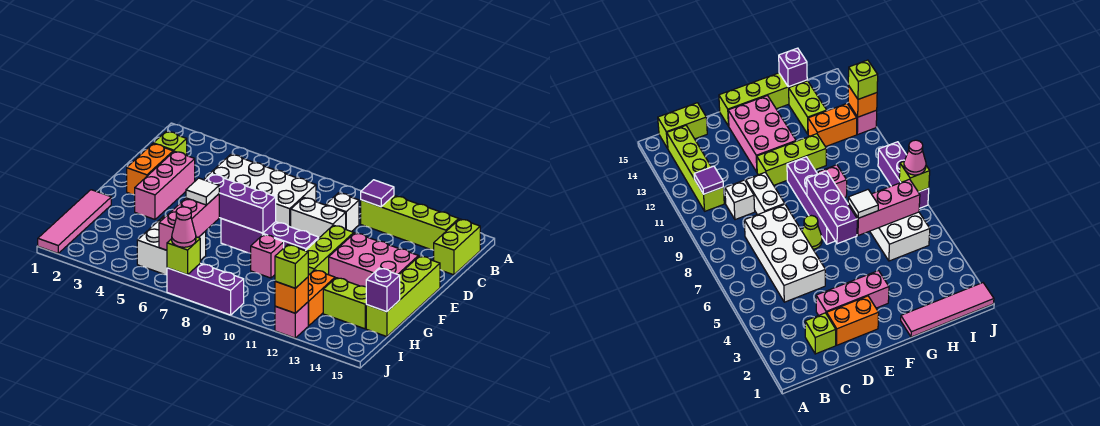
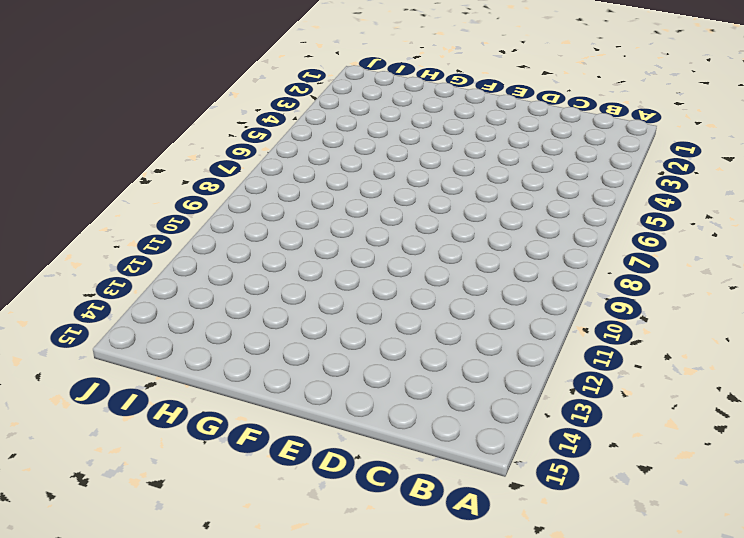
none -> lime brick B11:B14 level 1
none -> lime brick B15:C15 level 1
none -> lime brick C2 level 1

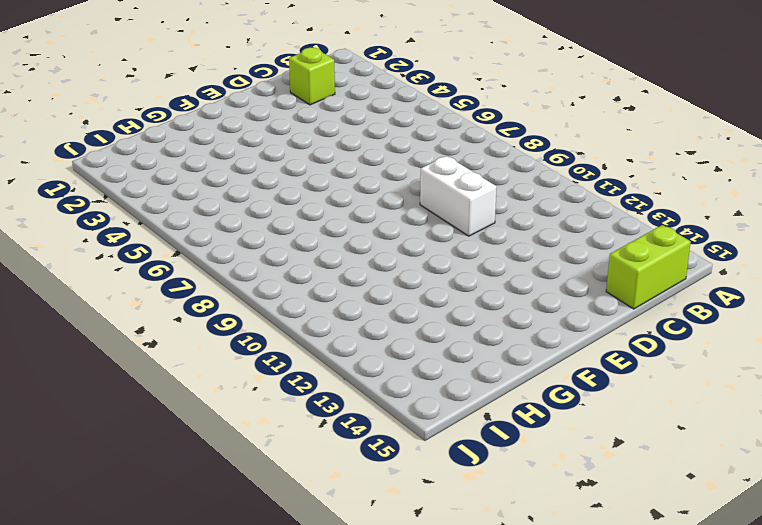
none -> lime brick B11:B14 level 1
none -> white brick C5:D8 level 1
none -> white brick C10 level 1

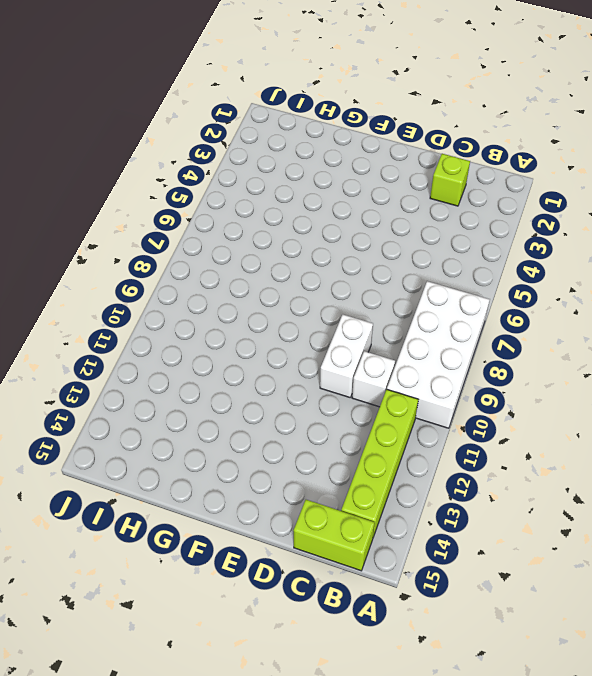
white brick A7:B10 level 1 -> white brick C5:D8 level 1
none -> orange brick D2:E2 level 1
none -> pink brick D3:F3 level 1
none -> lime cone E7 level 1

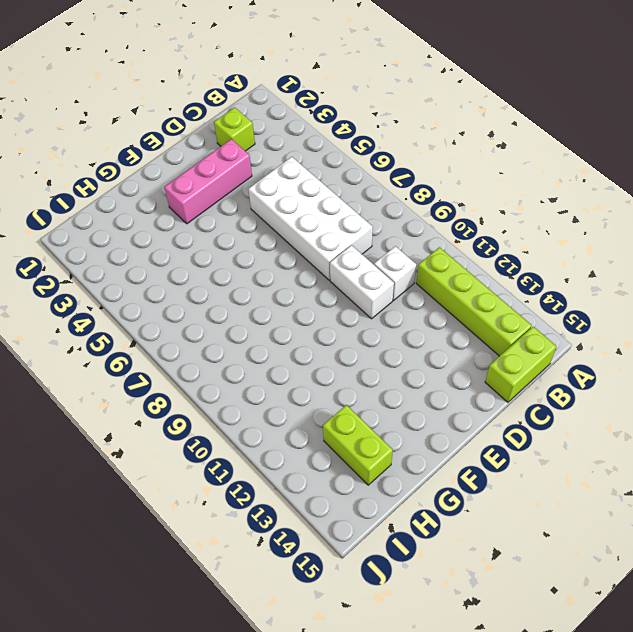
none -> orange brick D2:E2 level 1
none -> lime cone E7 level 1
none -> lime brick E11:G11 level 1

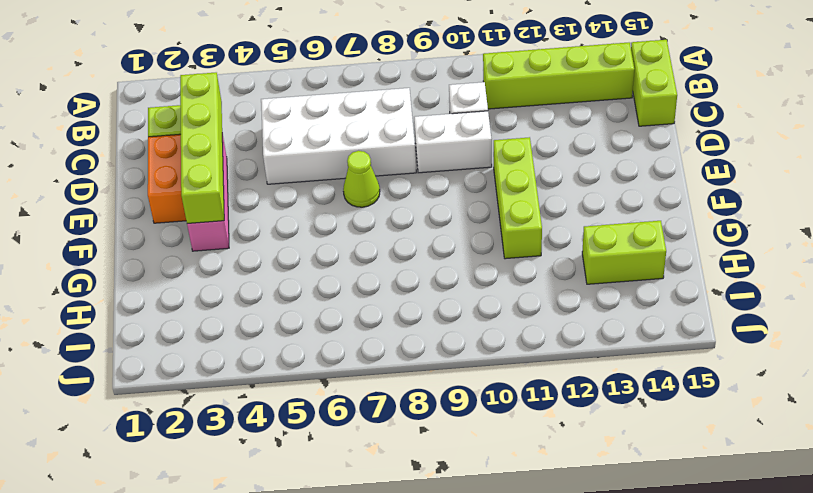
lime brick C3:F3 level 2 -> lime brick E15:H15 level 1
none -> pink brick E12:F14 level 1
none -> purple brick F7:F10 level 1
none -> pink tile G1:J1 level 1

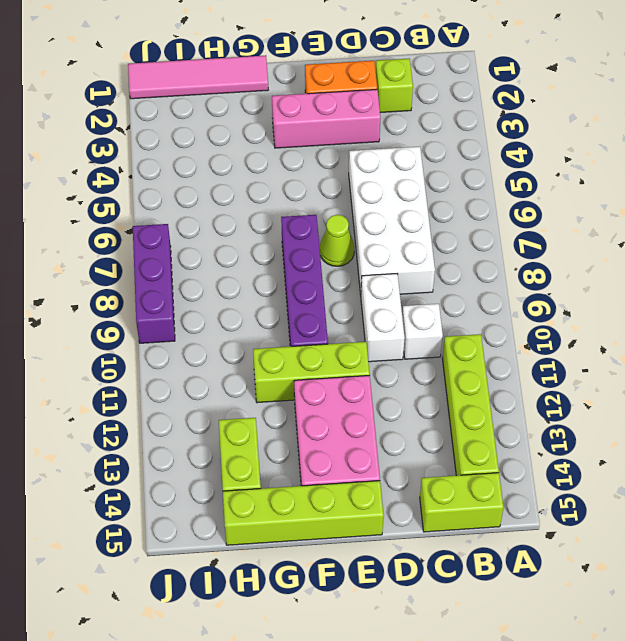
none -> pink brick G9 level 1
none -> white brick H5:I6 level 1
none -> orange brick H12:I12 level 1

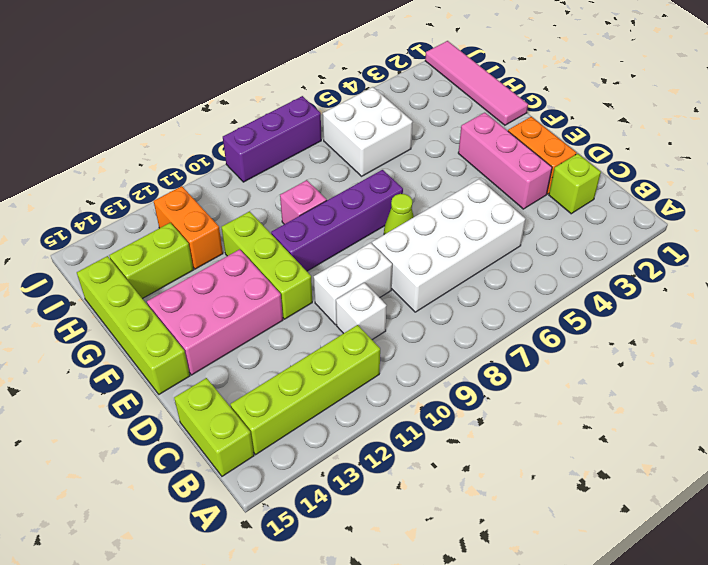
none -> pink brick J12 level 1
none -> purple tile B11 level 2
none -> purple brick F6:F8 level 2

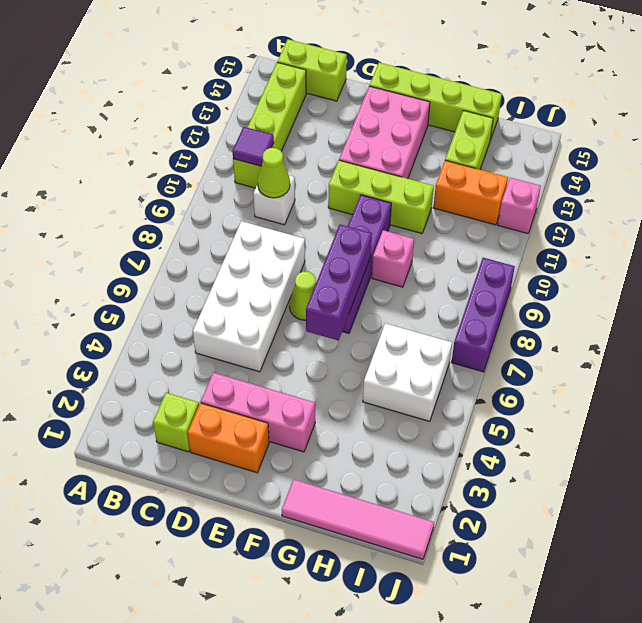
lime cone C10 level 2 -> none
none -> white brick D9:D10 level 1
none -> pink brick G6:I6 level 2
none -> purple brick H15 level 2

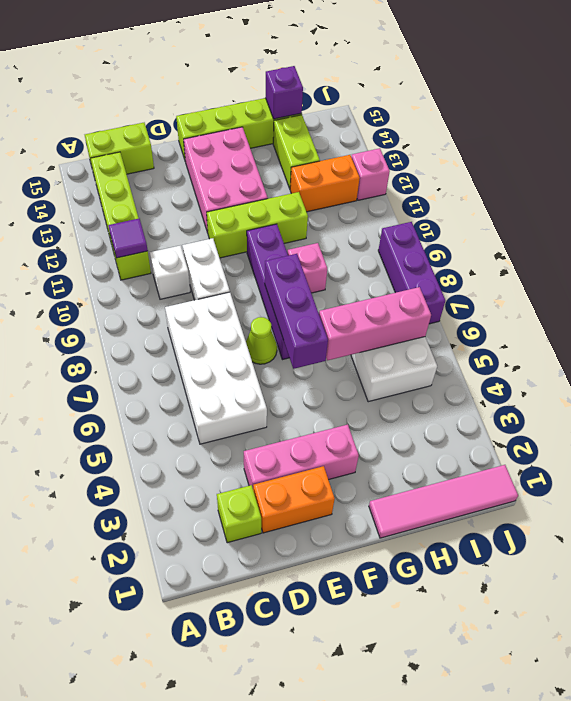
none -> lime brick J7 level 2
none -> orange brick J12 level 2
none -> white tile G6 level 3

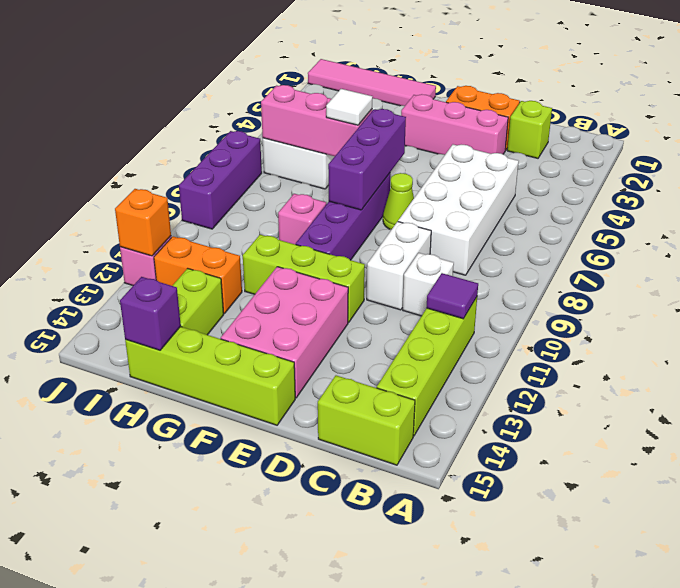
none -> lime brick J7 level 2
none -> pink cone J7 level 3
none -> lime brick J12 level 3

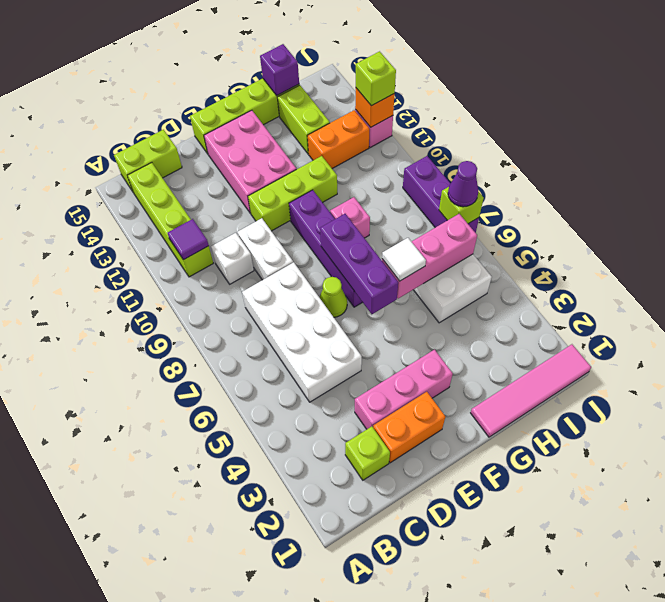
purple cone J7 level 3 -> pink cone J7 level 3

